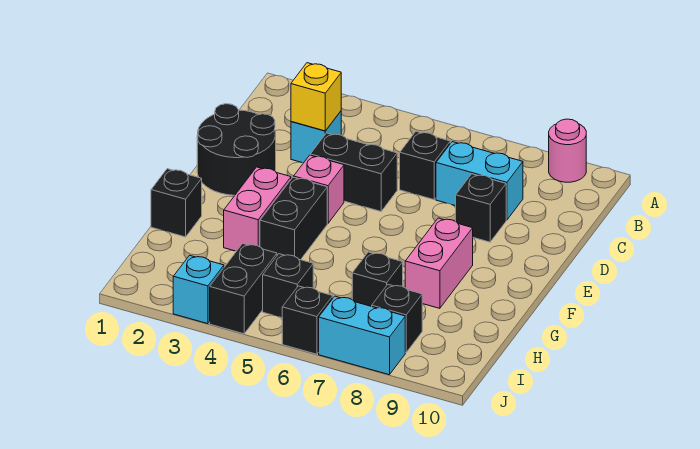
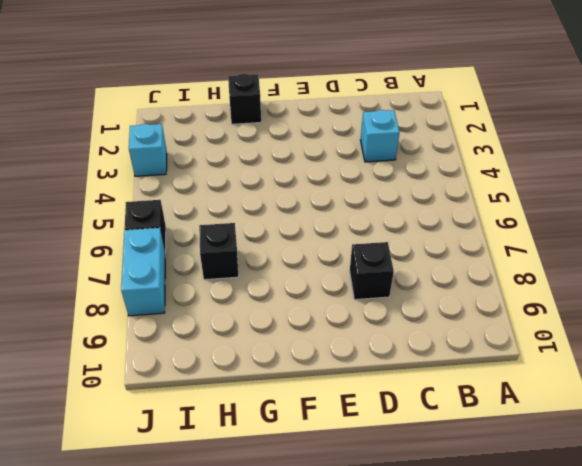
none -> pink round brick A9 level 1
none -> black brick C6 level 1
none -> cyan brick C7:C8 level 1

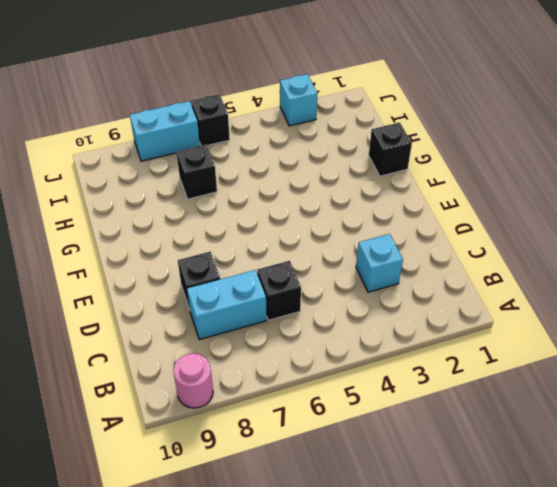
none -> black round brick D1:E2 level 1
none -> black brick D4:D5 level 1
none -> pink brick E4 level 1

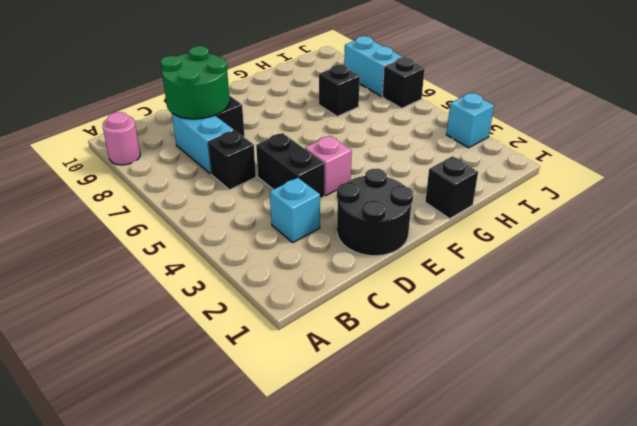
green round brick C8:D9 level 2 -> none
none -> pink brick F3:G3 level 1
none -> black brick F4:G4 level 1
none -> pink brick F8:G8 level 1

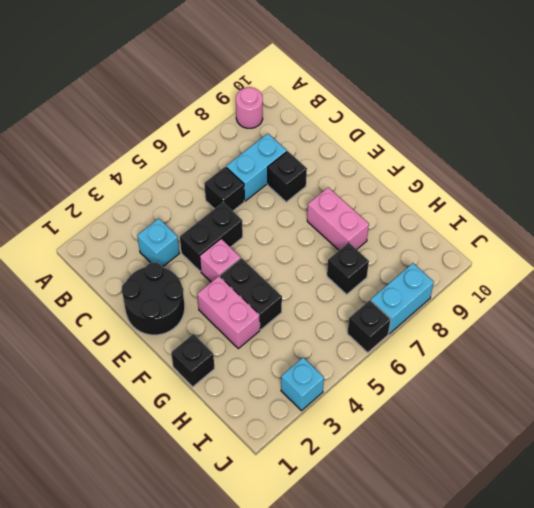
none -> black brick I4:J4 level 1
none -> black brick I5 level 1
none -> black brick I8 level 1

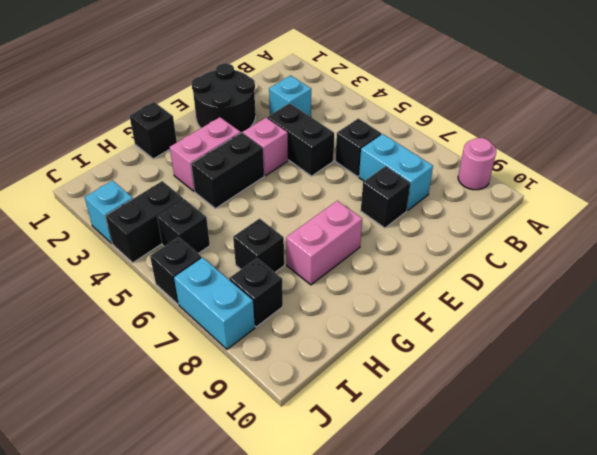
none -> yellow brick C3 level 2

